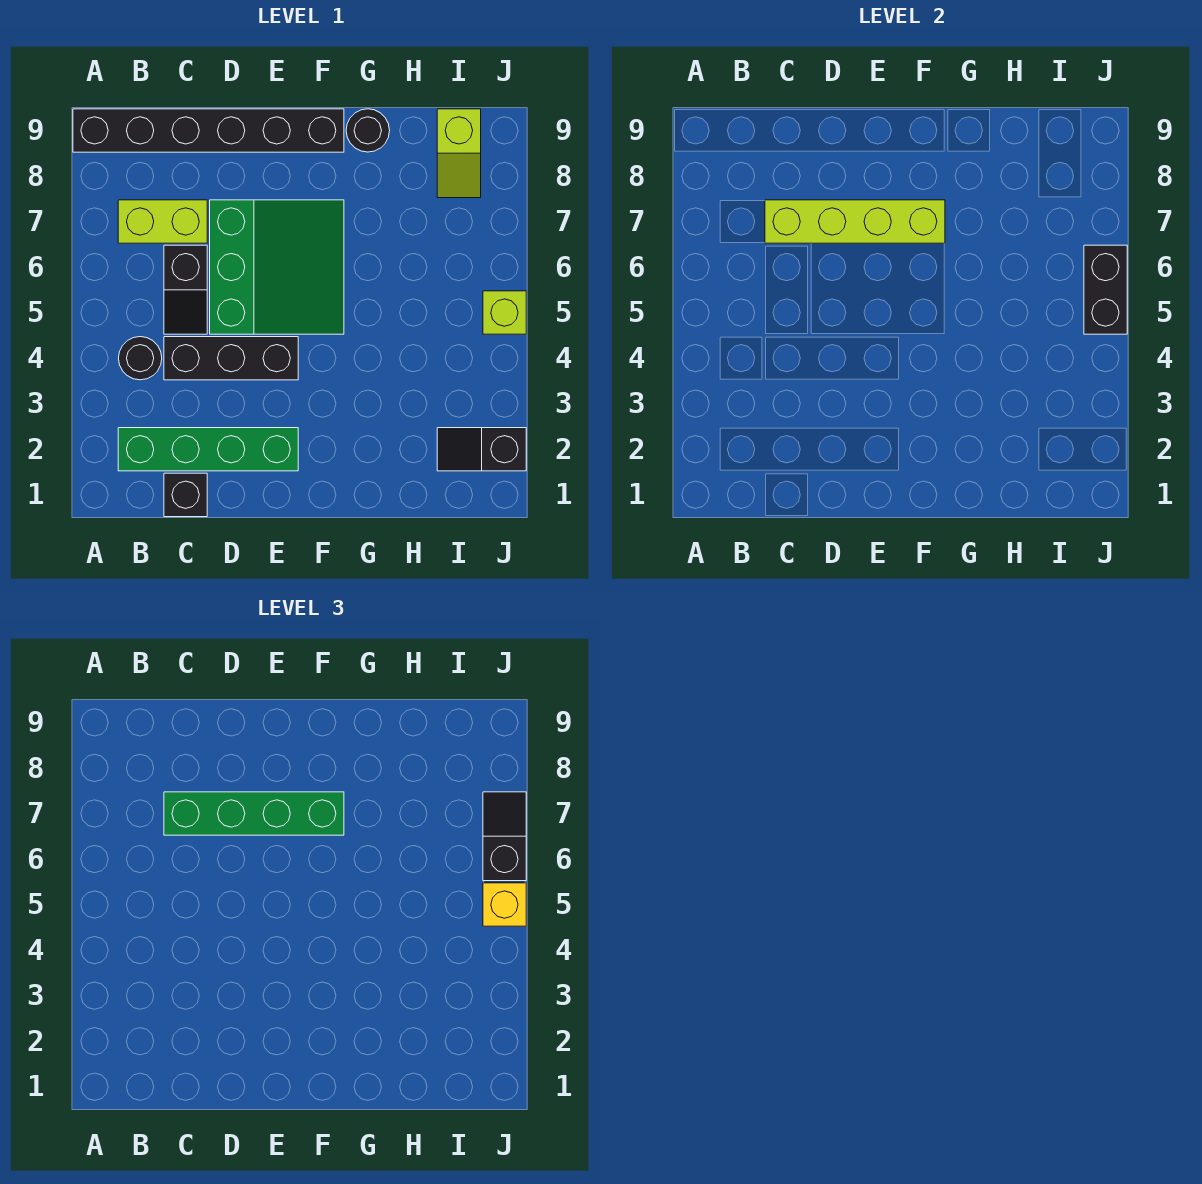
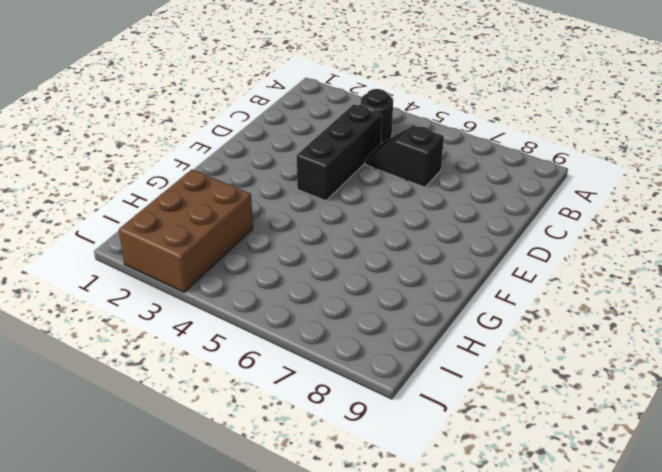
brown brick H2:J3 level 1 -> black slope I2:J2 level 1 top J
none -> black brick A9:F9 level 1
none -> green brick B2:E2 level 1
none -> lime brick B7:C7 level 1

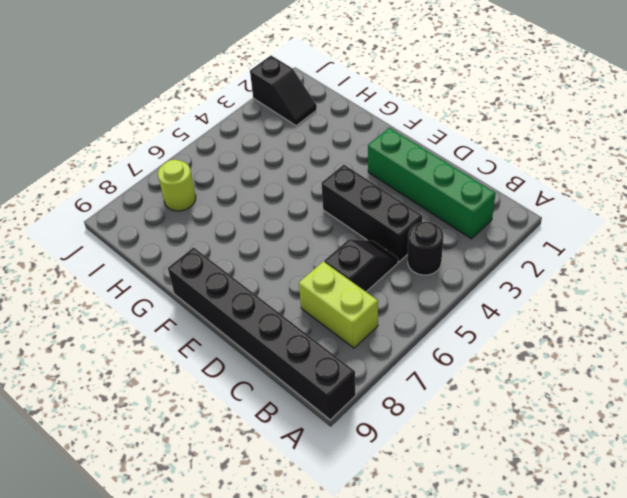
lime round brick I7 level 1 -> none
none -> black brick C1 level 1
none -> green slope D5:F7 level 1 top D
none -> black round brick G9 level 1

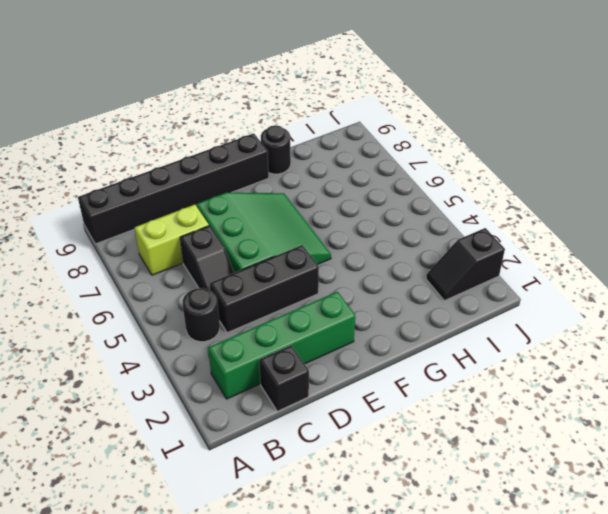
none -> lime slope I8:I9 level 1 top 9
none -> lime brick J5 level 1
none -> lime brick C7:F7 level 2

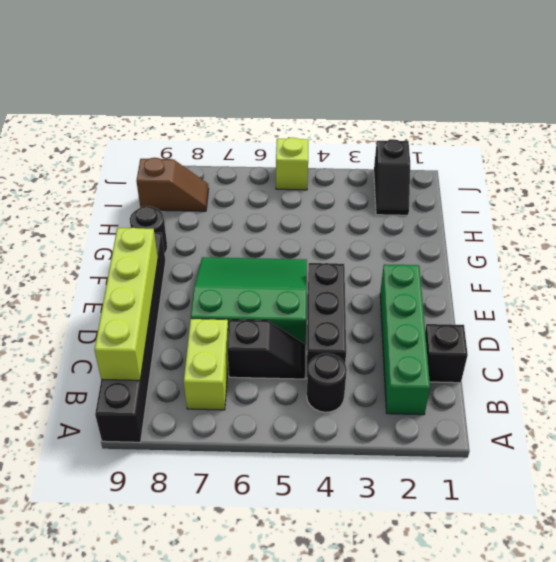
lime brick B9:E9 level 2 -> lime brick C7:F7 level 2
brown slope I8:I9 level 1 top 9 -> lime slope I8:I9 level 1 top 9
none -> black brick J5:J6 level 2
none -> green brick C7:F7 level 3
none -> yellow brick J5 level 3

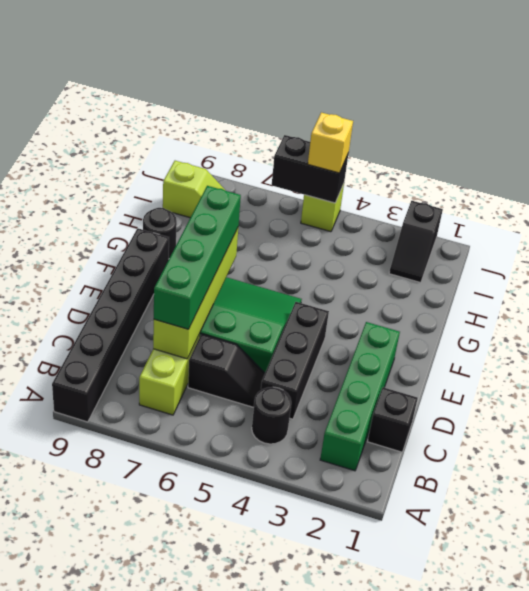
none -> black slope J6:J7 level 3 top 6

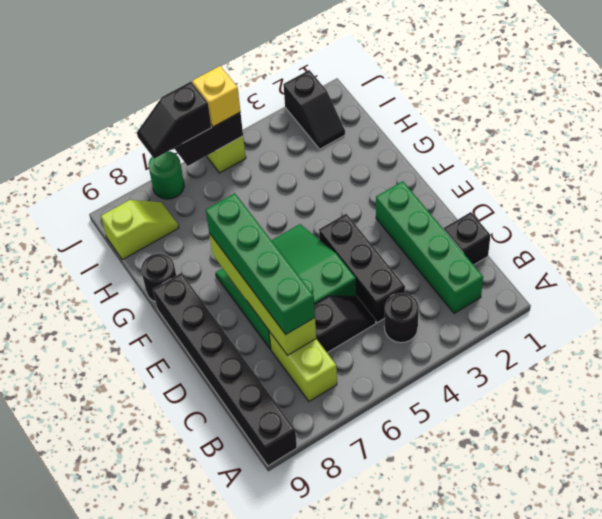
green round brick J7 level 1 -> none

